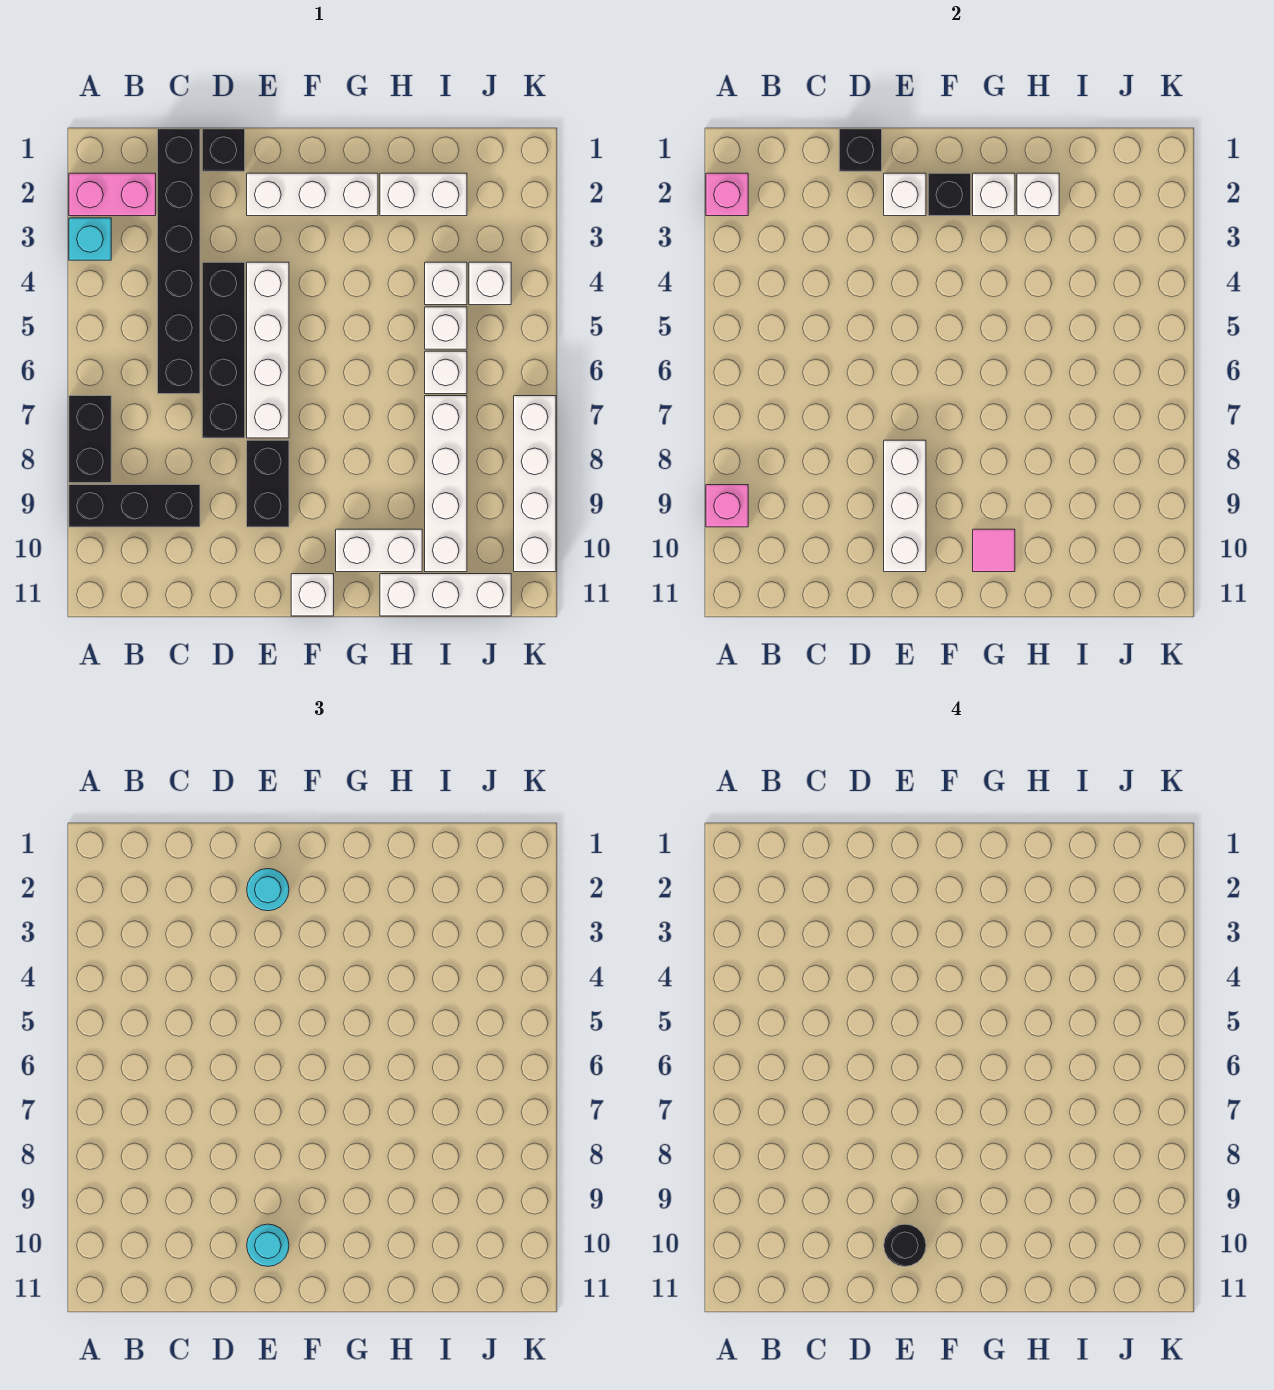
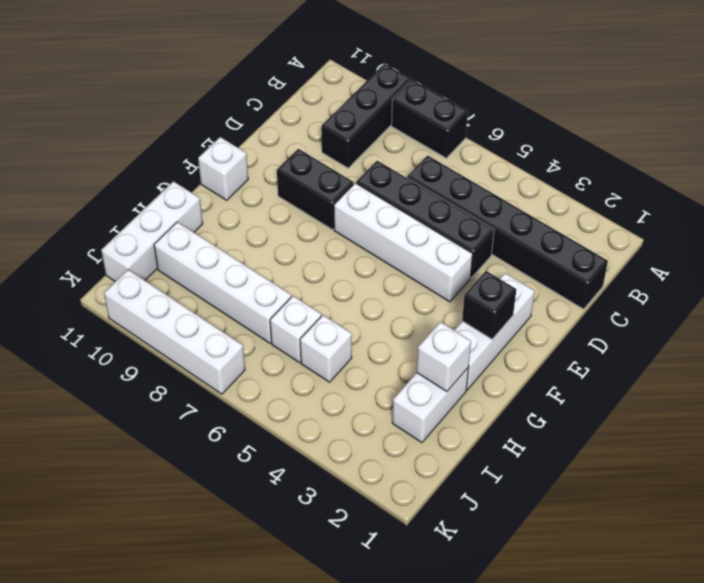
none -> pink brick A2:B2 level 1
none -> cyan brick A3 level 1
none -> black brick D1 level 1
none -> white brick G10:H10 level 1

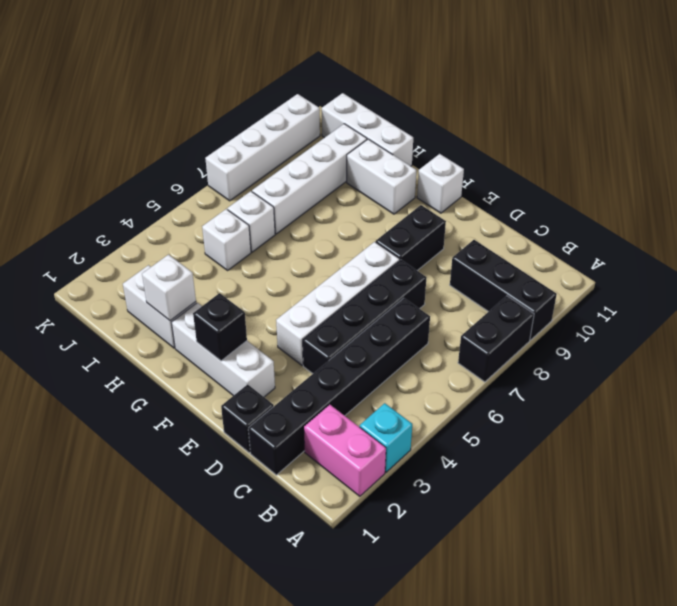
none -> white brick I4 level 1
none -> white brick J4 level 1
none -> pink brick A2 level 2
none -> pink brick A9 level 2

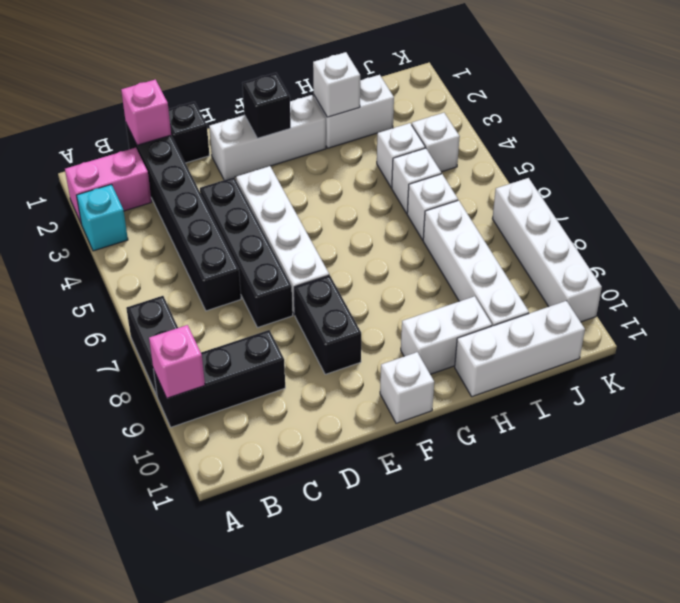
pink brick C1 level 2 -> pink brick A2 level 2
none -> black brick D1 level 2
none -> white brick E2 level 2
none -> white brick E8:E10 level 2
none -> white brick G2 level 2

